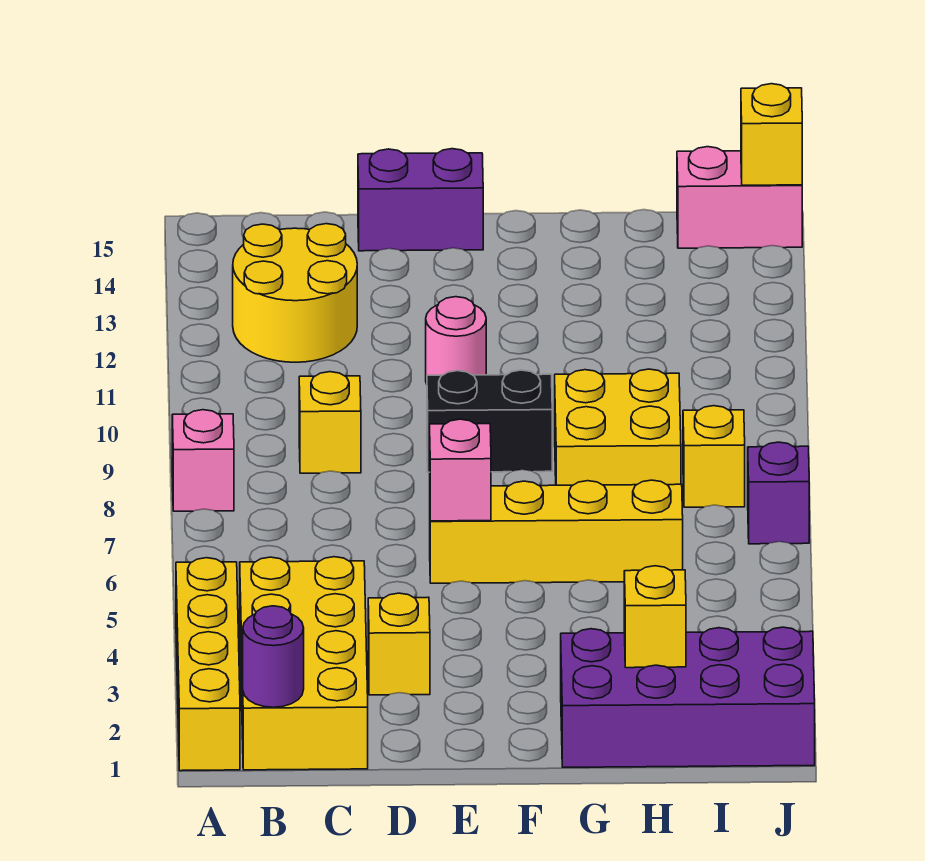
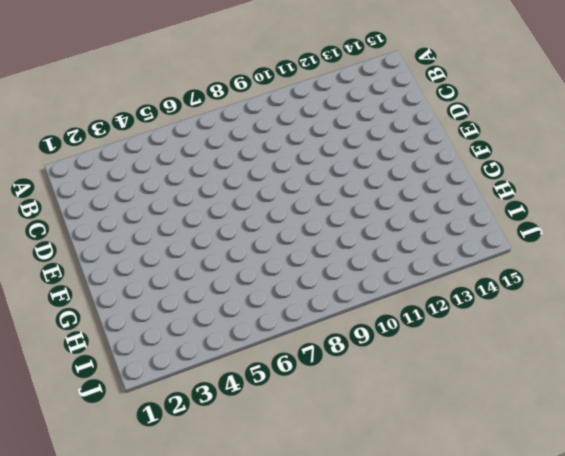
none -> yellow brick A1:A4 level 1
none -> pink brick A8 level 1
none -> yellow brick B1:C4 level 1

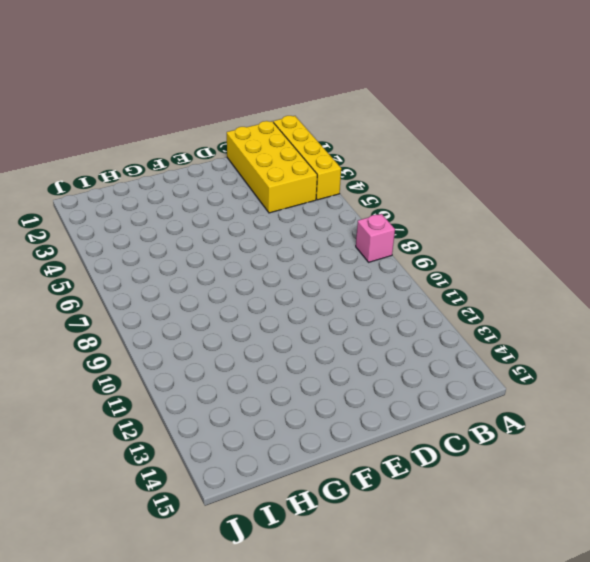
none -> yellow round brick B12:C13 level 1
none -> yellow brick C9 level 1
none -> yellow brick D3 level 1

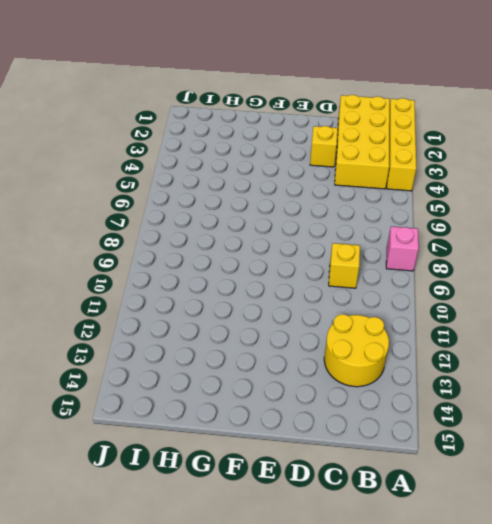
none -> purple brick D15:E15 level 1
none -> yellow brick E6:H6 level 1
none -> black brick E9:F9 level 1

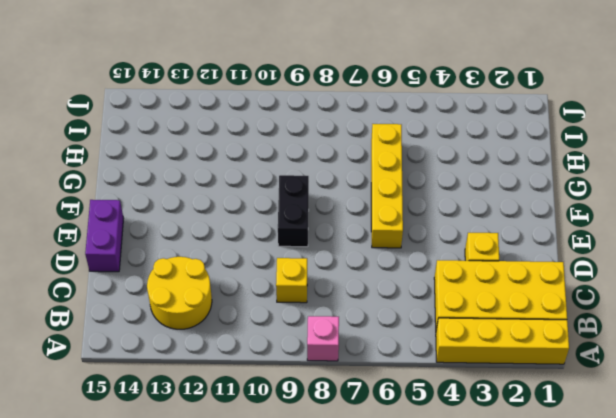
none -> pink round brick E11 level 1
none -> purple brick G1:J2 level 1
none -> yellow brick G8:H9 level 1

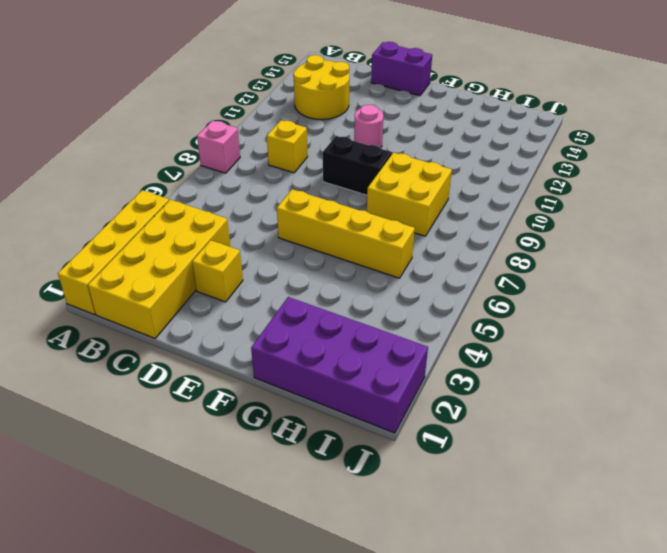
none -> yellow brick I8 level 1
none -> pink brick I15:J15 level 1
none -> purple brick J7 level 1

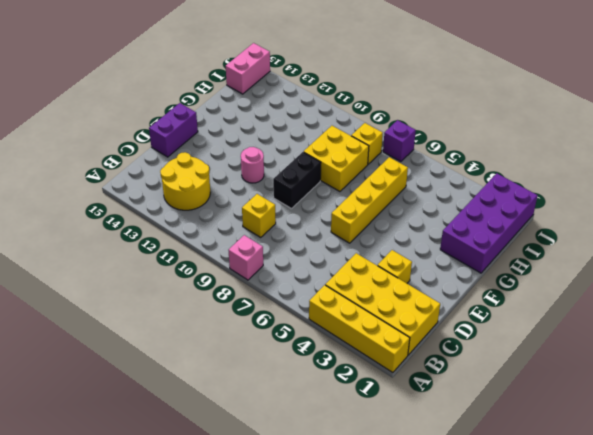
none -> purple round brick B1 level 2
none -> pink brick E6 level 2
none -> yellow brick H2 level 2

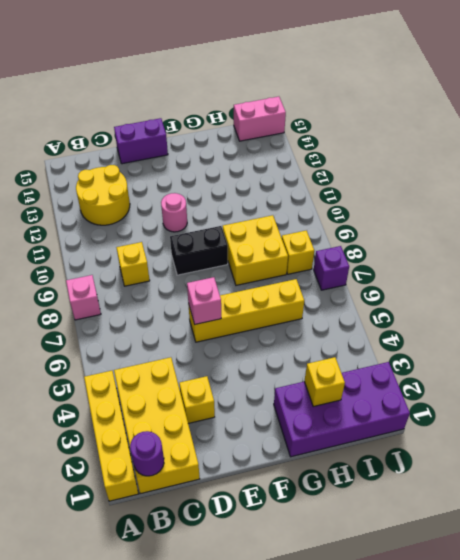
none -> yellow brick J15 level 2

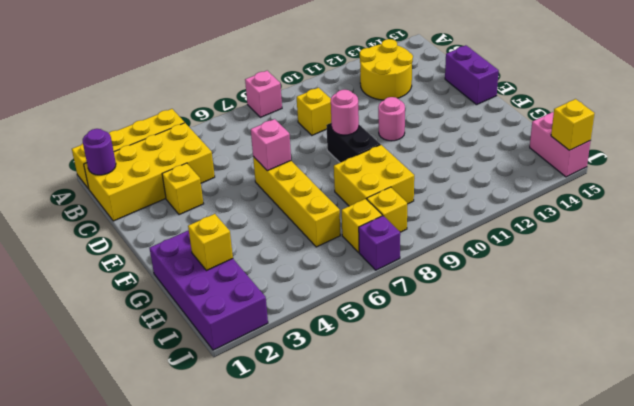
pink round brick E9 level 2 -> none
yellow brick I7 level 1 -> none

